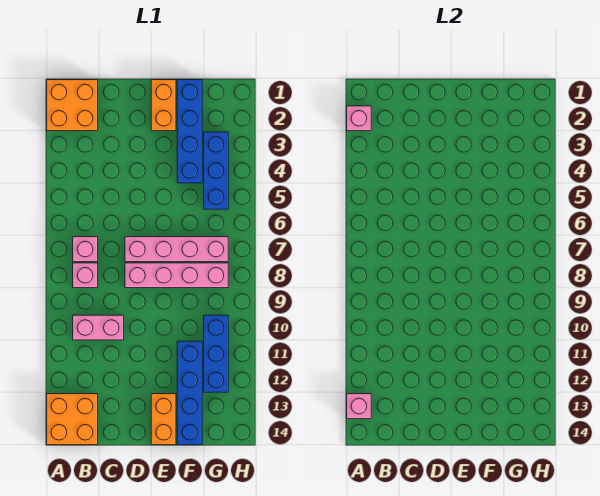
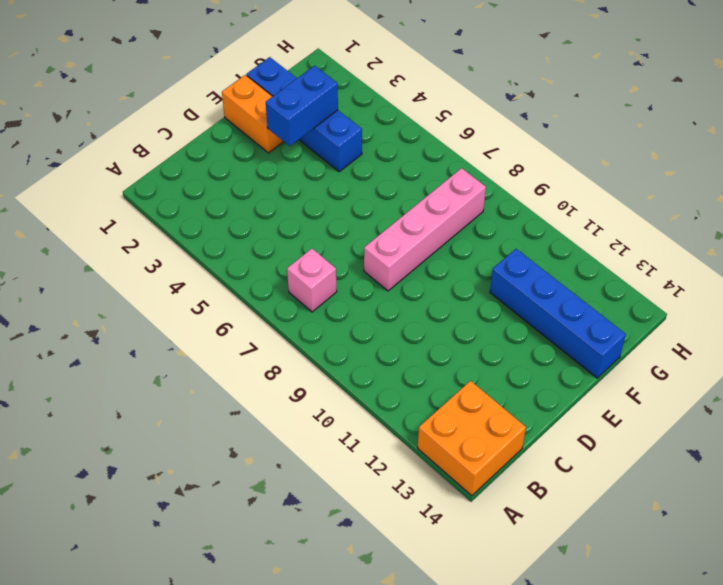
blue brick E3:F3 level 2 -> none
none -> orange brick A1:B2 level 1
none -> pink brick B8 level 1
none -> pink brick B10:C10 level 1

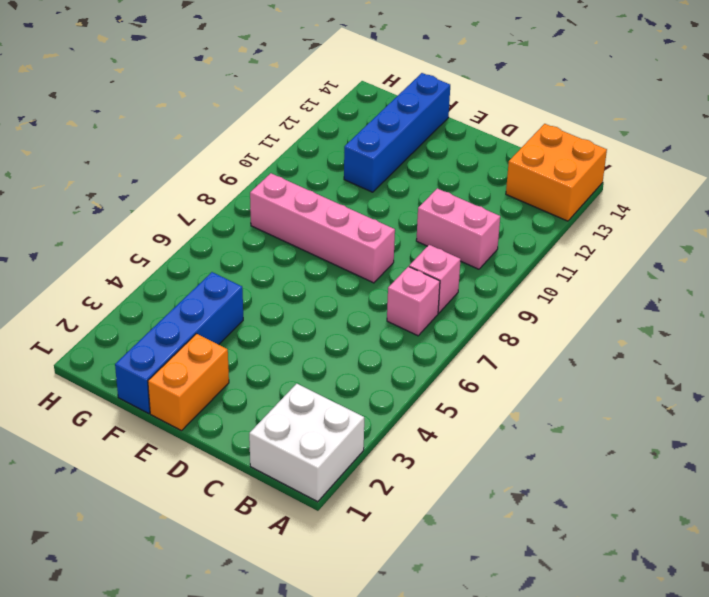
white brick A1:B2 level 1 -> orange brick A1:B2 level 1
none -> pink brick D7:G7 level 1
none -> orange brick E13:E14 level 1
none -> blue brick G3:G5 level 1

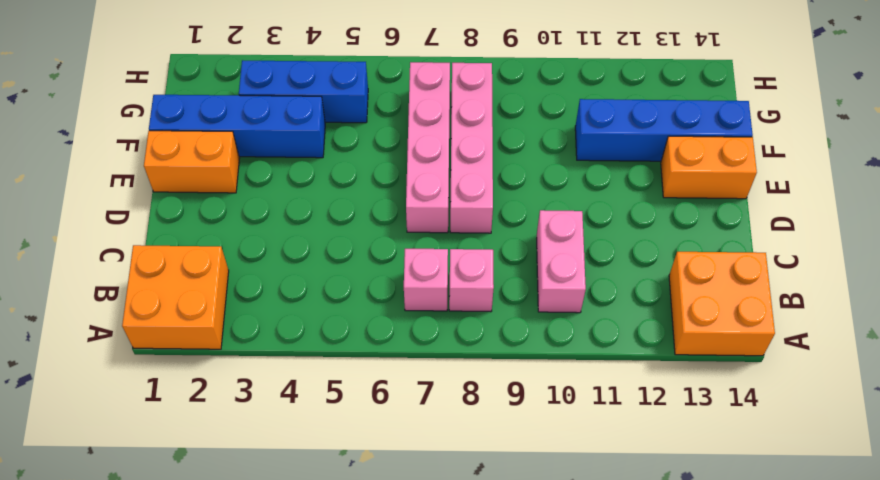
none -> blue brick G10:G12 level 1
none -> pink brick A2 level 2
none -> pink brick A13 level 2

